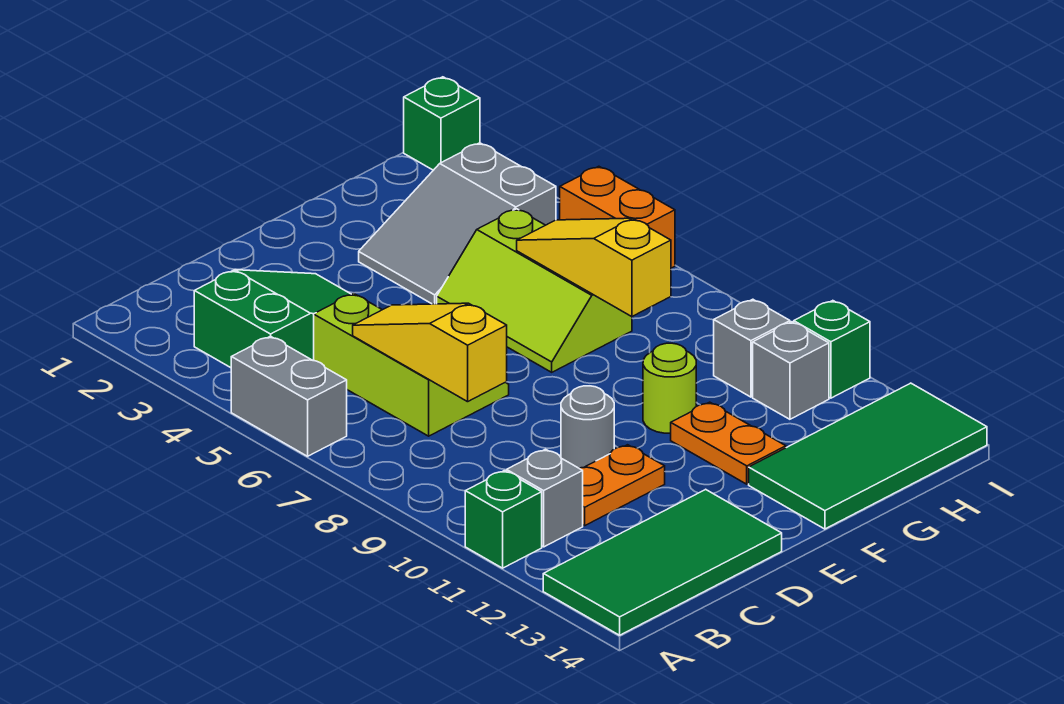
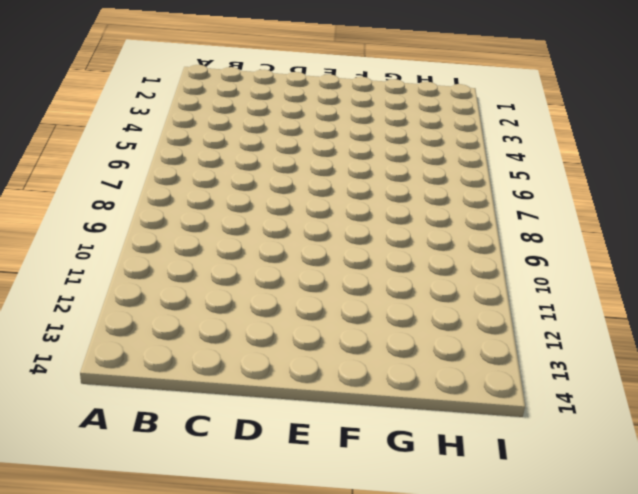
none -> grey brick A5:A6 level 1
none -> green brick A11 level 1
none -> green tile A13:D14 level 1

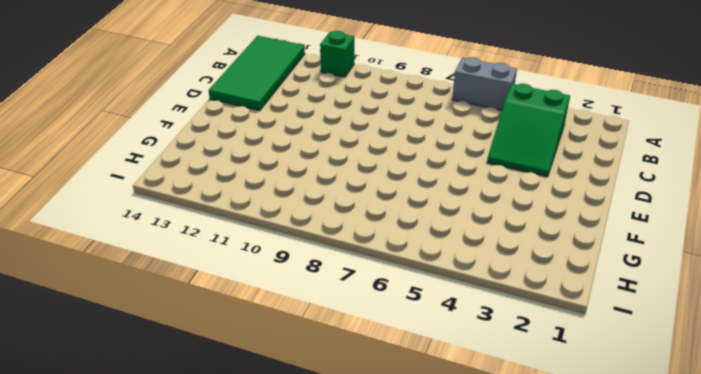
none -> grey brick B11 level 1
none -> lime slope C5:D7 level 1 top C
none -> orange plate C11:D11 level 1

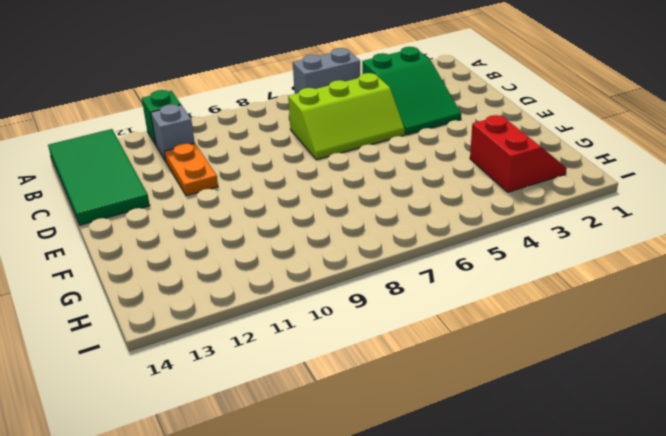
red slope G2:H3 level 1 top 3 -> grey slope F3:H4 level 1 top H
none -> grey round brick D10 level 1
none -> lime slope F5:G7 level 1 top G
none -> lime round brick F10 level 1

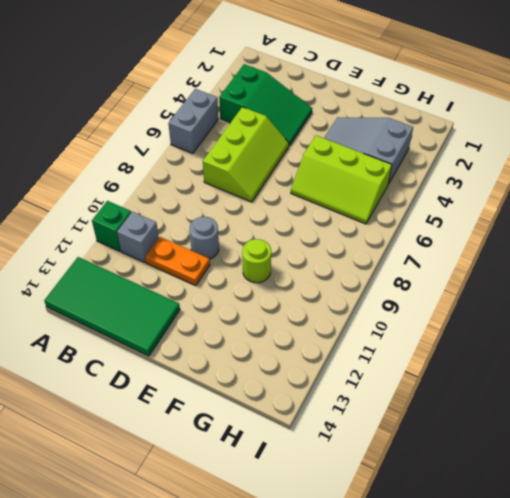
lime slope F5:H6 level 1 top 5 -> lime slope F5:G7 level 1 top G
none -> orange plate F11:F12 level 1
none -> green tile F13:I14 level 1
none -> grey brick H10 level 1

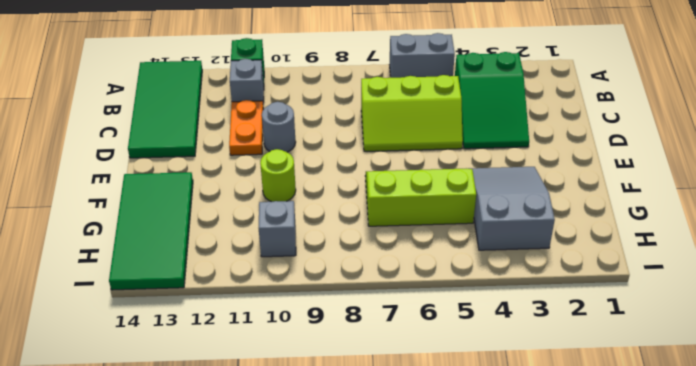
none -> orange plate F11:F12 level 1
none -> grey brick H11 level 1
none -> green brick I1 level 1

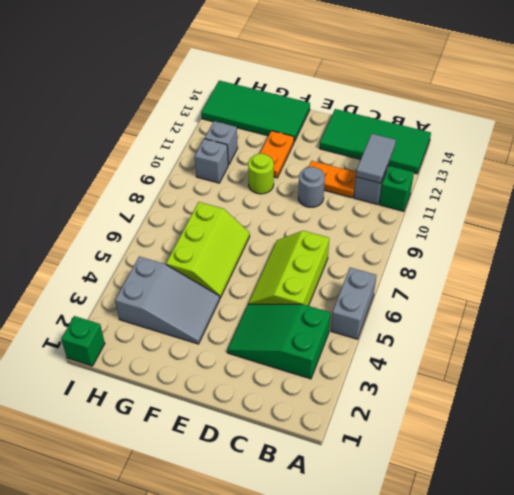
grey tile B11:B12 level 2 -> none
none -> orange brick I5:I6 level 1
none -> green brick I11 level 1
none -> yellow slope C6:C8 level 2 top 8

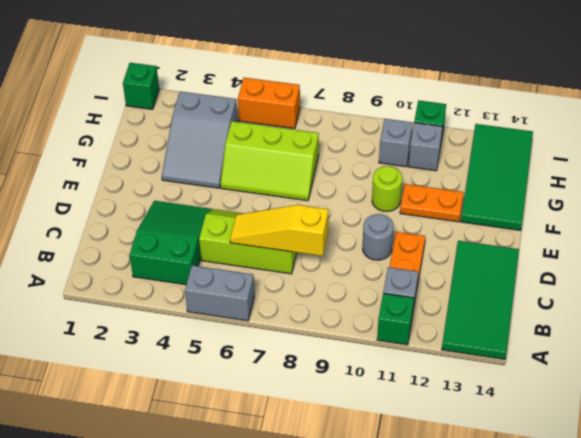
none -> yellow slope G6:G8 level 2 top 8

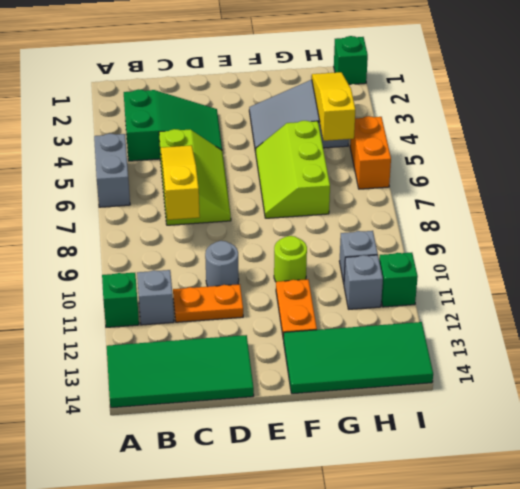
yellow slope H3:H5 level 2 top 5 -> yellow slope G6:G8 level 2 top 8

